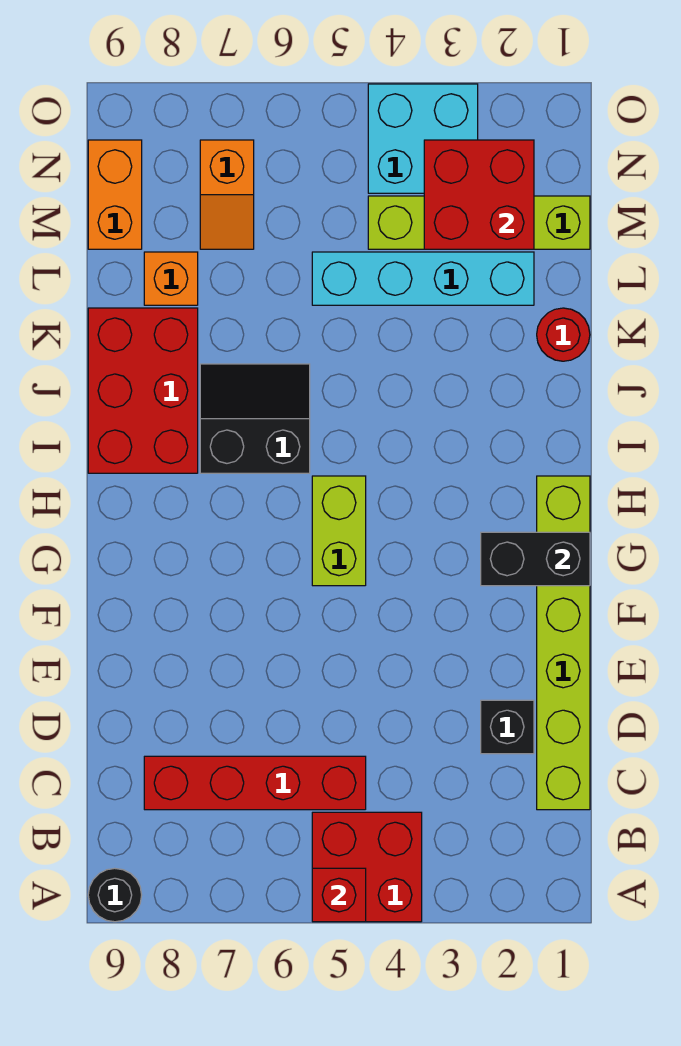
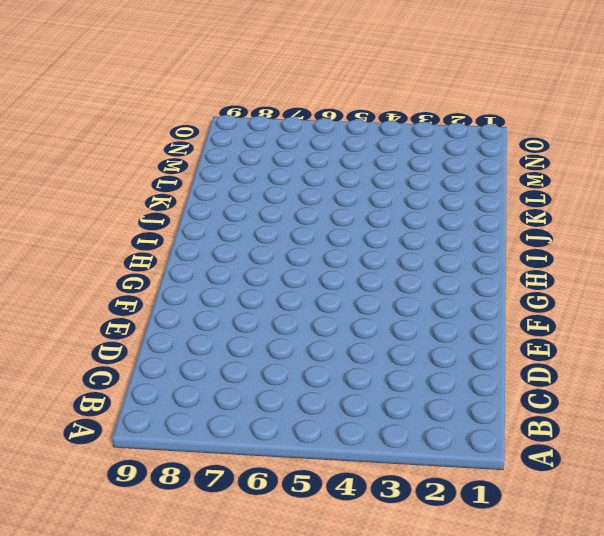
none -> red brick A4:B5 level 1
none -> black round brick A9 level 1
none -> lime brick C1:H1 level 1

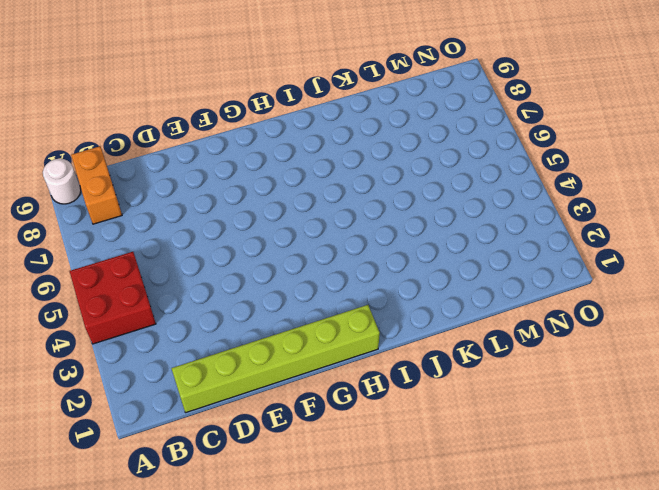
white round brick A9 level 1 -> black round brick A9 level 1
orange brick B8:B9 level 1 -> orange brick M9:N9 level 1
none -> red brick C5:C8 level 1
none -> black brick D2 level 1
none -> lime brick G5:H5 level 1

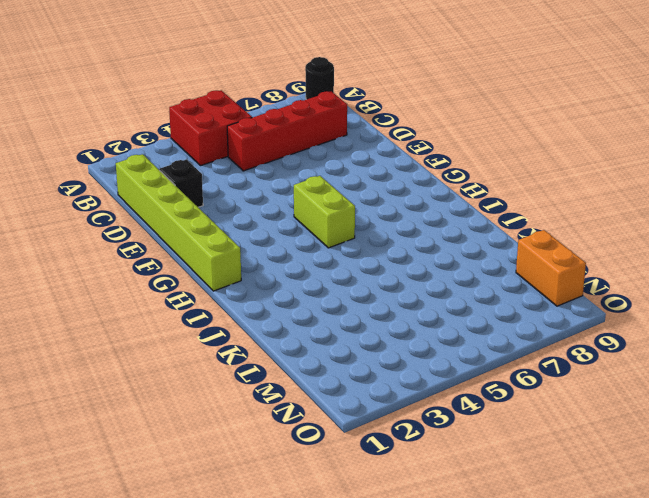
none -> black slope I6:J7 level 1 top I
none -> red brick I8:K9 level 1
none -> red round brick K1 level 1

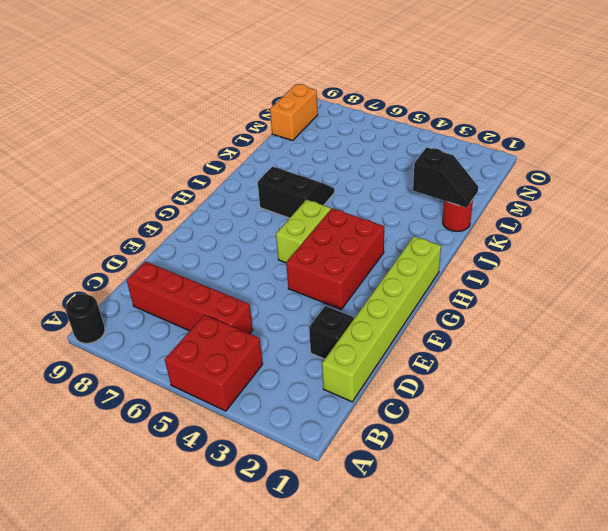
red brick F3:H4 level 1 -> red brick I8:K9 level 1
black slope K1:K2 level 2 top 2 -> none
none -> cyan brick L2:L5 level 1
none -> orange brick L8 level 1
none -> lime brick M1:M4 level 1

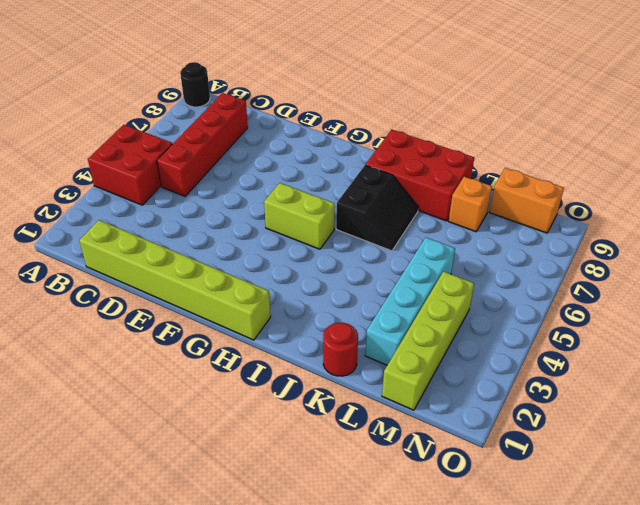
none -> black brick D2 level 1
none -> orange slope M7:N7 level 1 top N
none -> cyan brick N3:O4 level 1

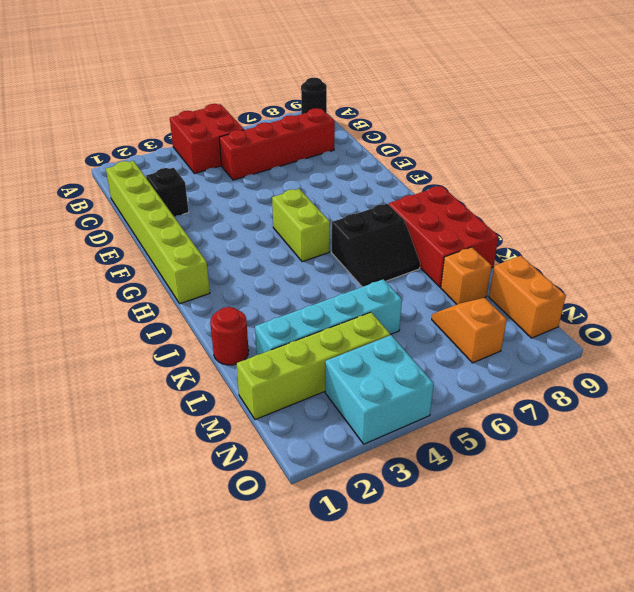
none -> red brick A5 level 2
none -> black brick G1:G2 level 2
none -> red brick M2:N3 level 2

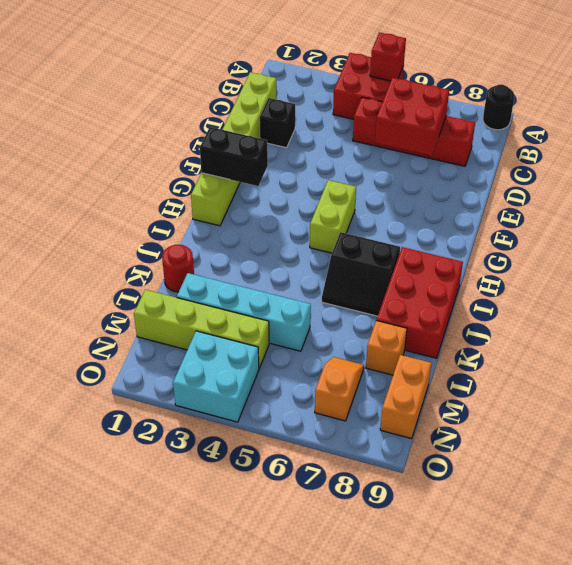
red brick C6:D7 level 2 -> red brick M2:N3 level 2

